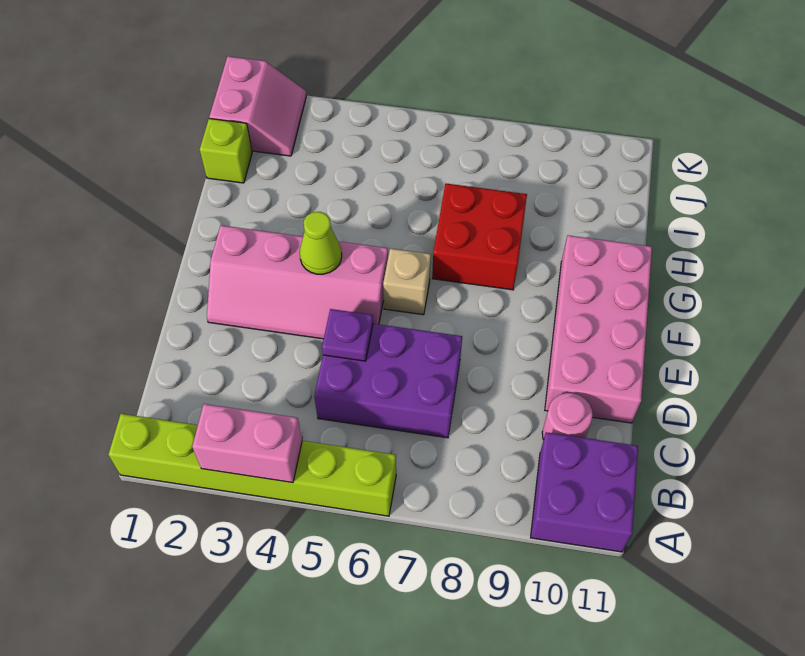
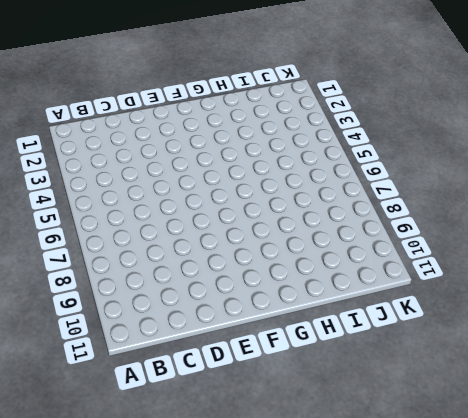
none -> lime brick A1:A6 level 1
none -> purple brick A10:B11 level 1
none -> purple brick C5:D7 level 1

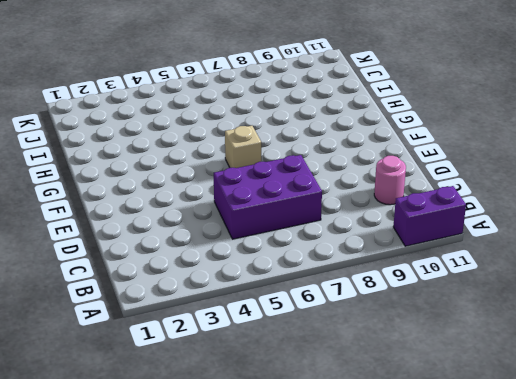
purple brick A10:A11 level 1 -> purple brick A10:B11 level 1
none -> lime brick A1:A6 level 1
none -> pink brick D10:G11 level 1
none -> pink slope E2:F5 level 1 top F

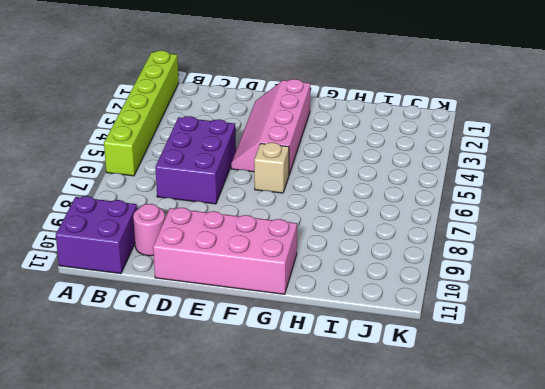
none -> red brick G7:H8 level 1
none -> lime brick I1 level 1
none -> pink slope J1:K2 level 1 top 1

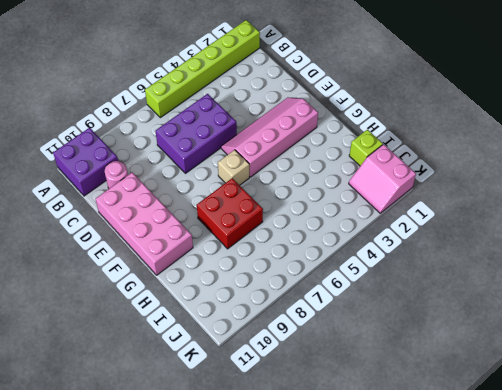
none -> pink brick A3:A4 level 2
none -> purple plate D5 level 2
none -> lime cone F4 level 2

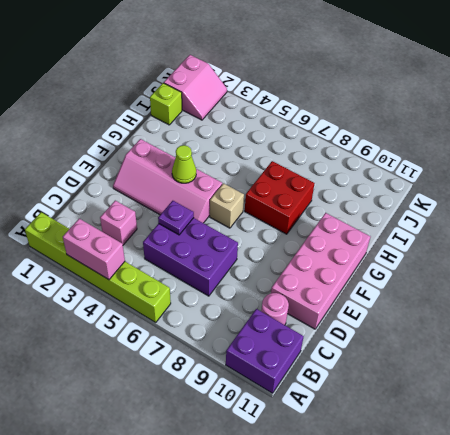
pink brick C3 level 1 -> none

